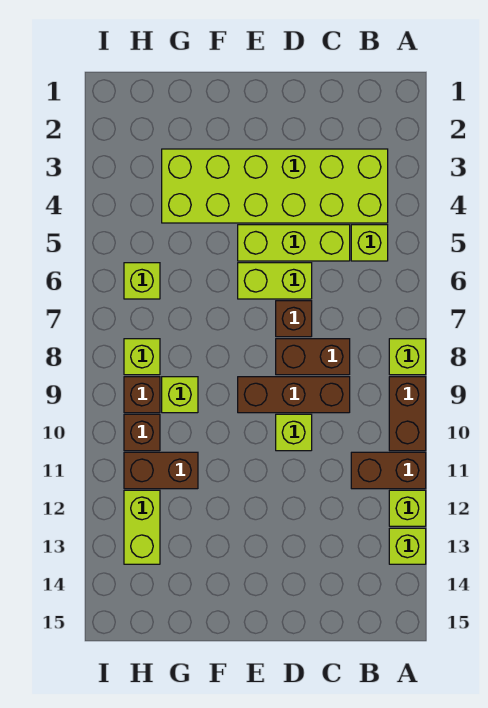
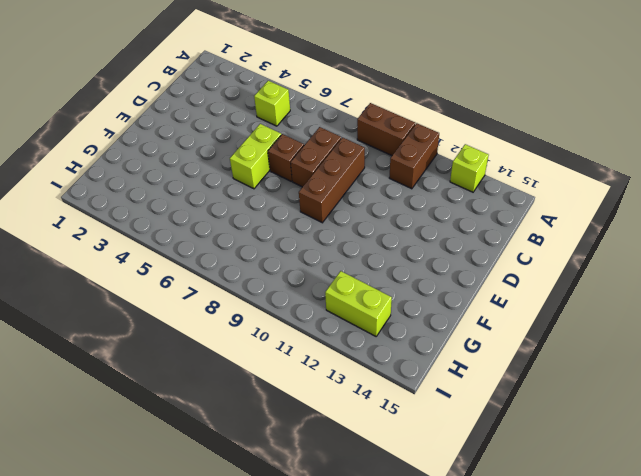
none -> lime brick A8 level 1
none -> lime brick A12 level 1
none -> lime brick B3:G4 level 1

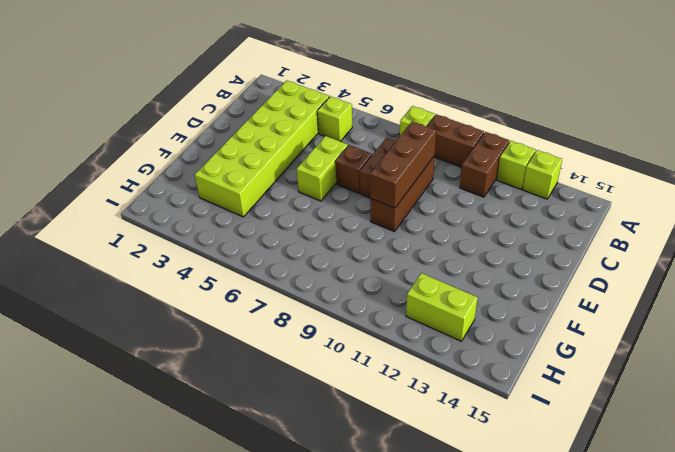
brown brick C9:E9 level 2 -> none
none -> lime brick C5:E5 level 1
none -> lime brick D10 level 1
none -> lime brick G9 level 1

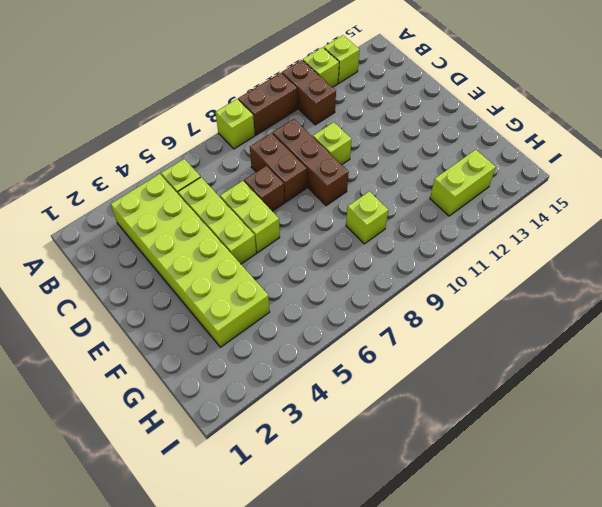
none -> brown brick G11:H11 level 1
none -> lime brick H6 level 1
none -> lime brick H8 level 1

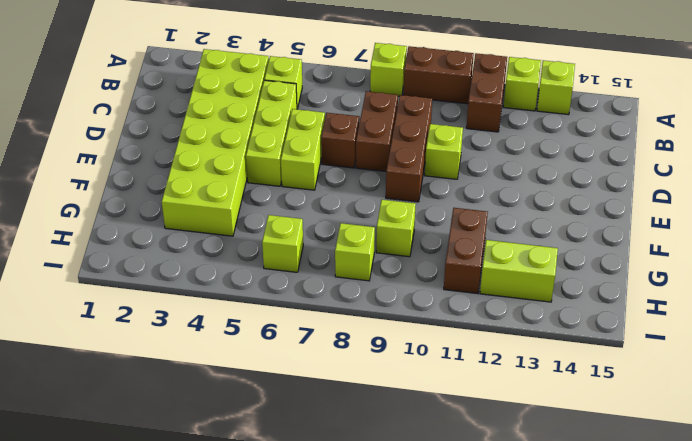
none -> brown brick H9 level 1
none -> brown brick H10 level 1

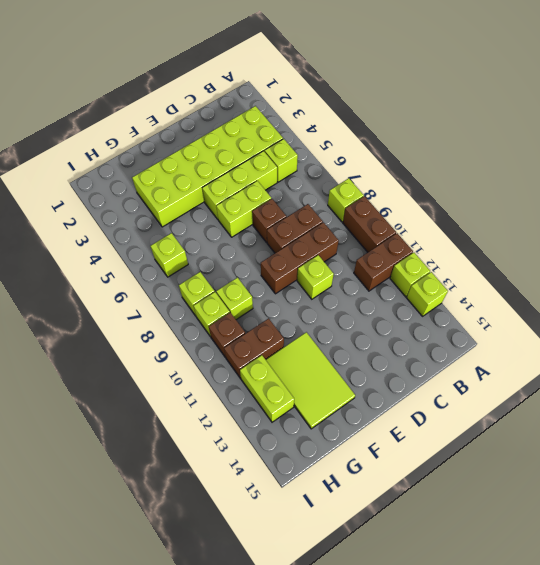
lime tile F12:G14 level 1 -> none
lime brick H9 level 1 -> brown brick H9 level 1

